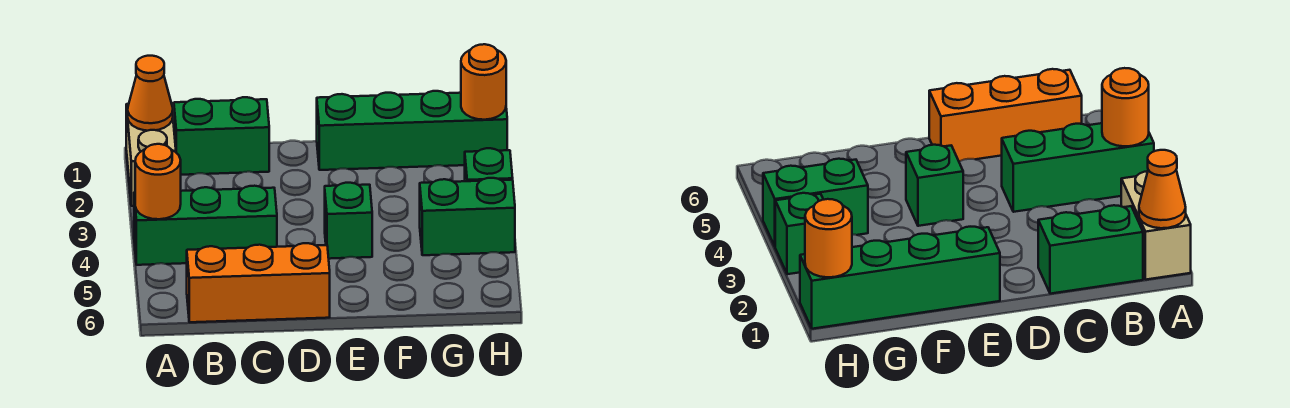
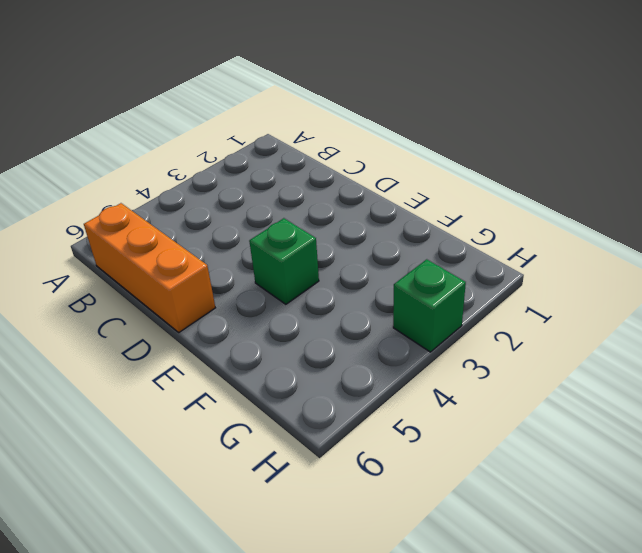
none -> tan brick A1:A2 level 1
none -> green brick A4:C4 level 1

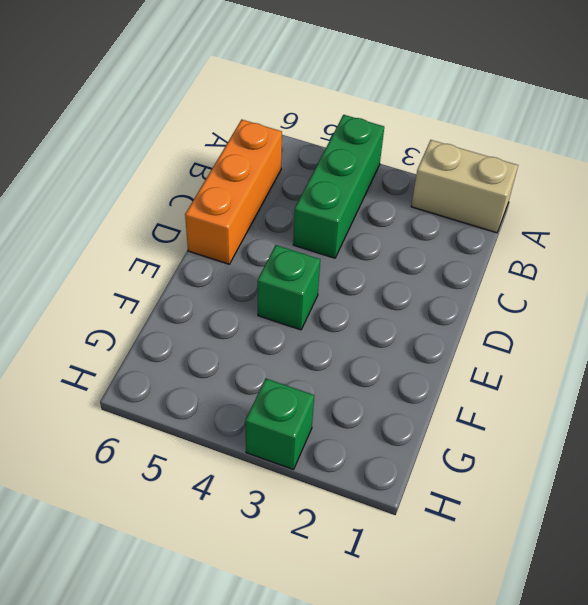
none -> green brick B1:C1 level 1
none -> green brick E1:H1 level 1

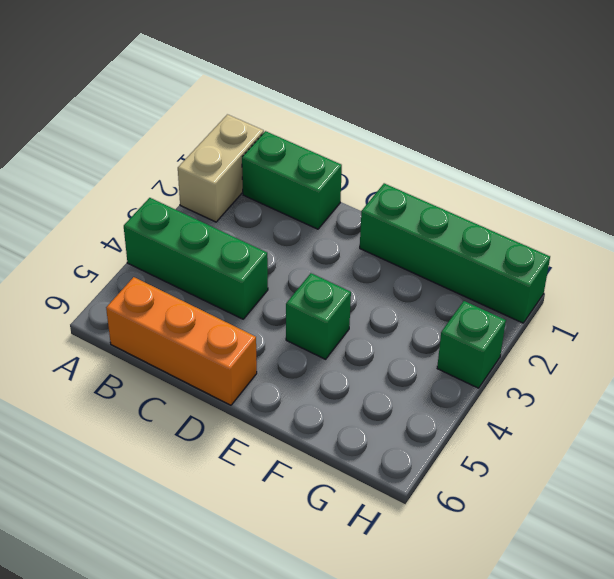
none -> green brick G4:H4 level 1
none -> orange cone A1 level 2

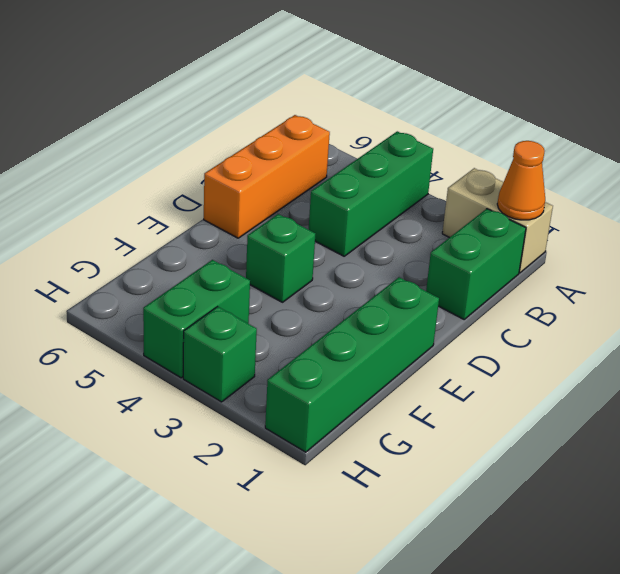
none -> orange round brick A4 level 2
none -> orange round brick H1 level 2

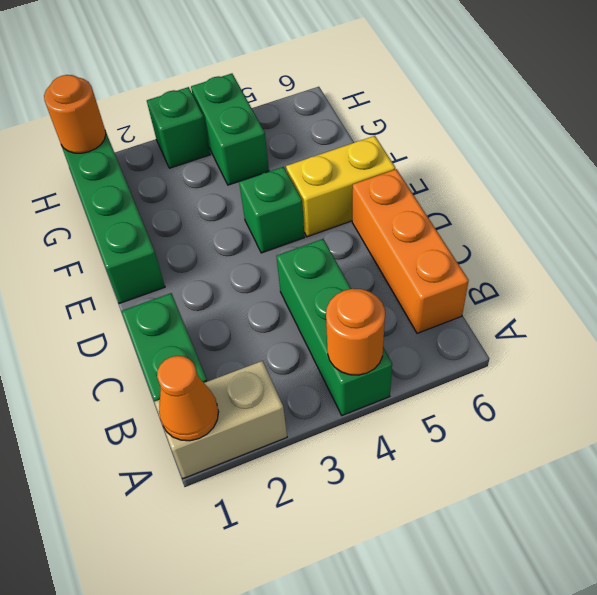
yellow brick E5:E6 level 1 -> none

